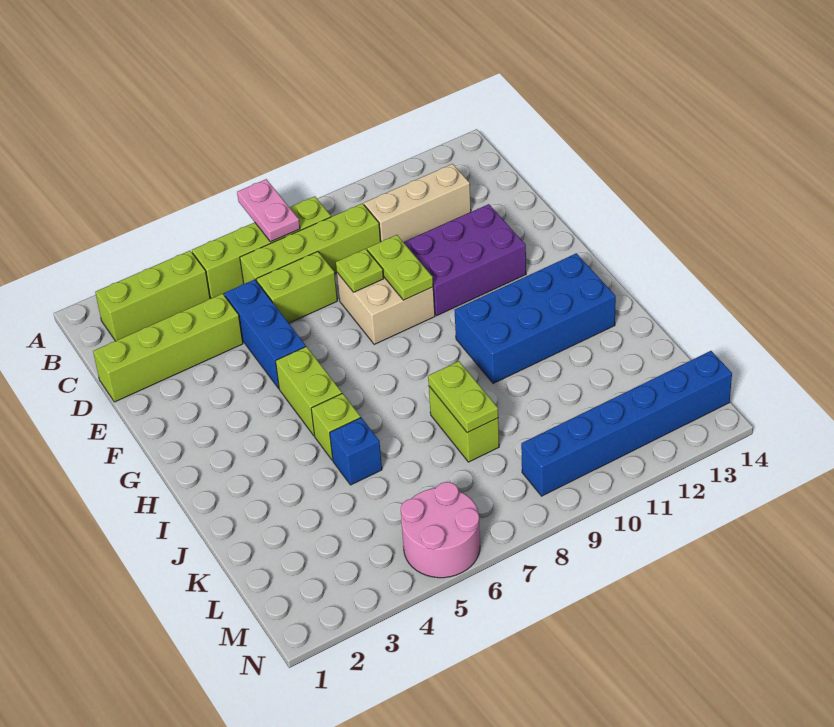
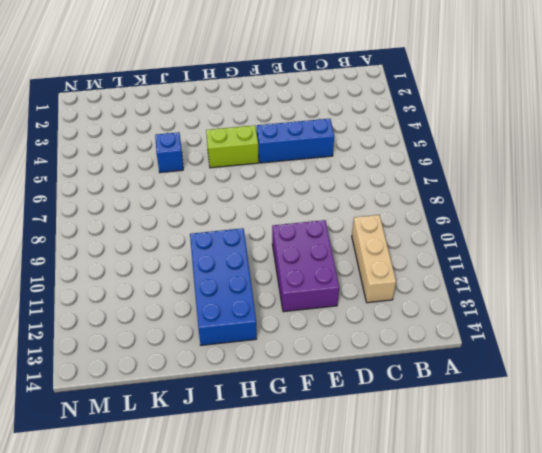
none -> lime brick B2:B4 level 1
none -> lime brick B5:B8 level 1
none -> lime brick C6:C9 level 1

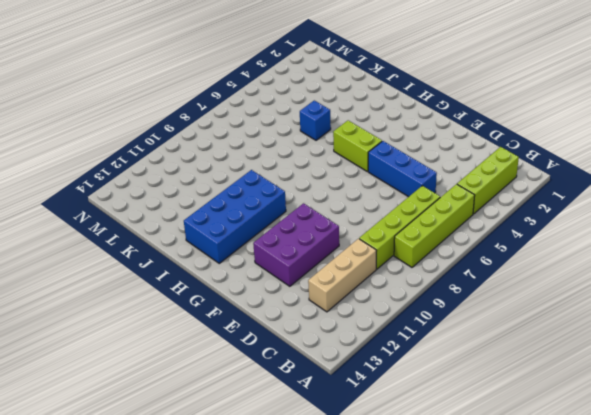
none -> lime brick D1:D4 level 1
none -> lime brick D6:D7 level 1
none -> tan brick E8:F9 level 1

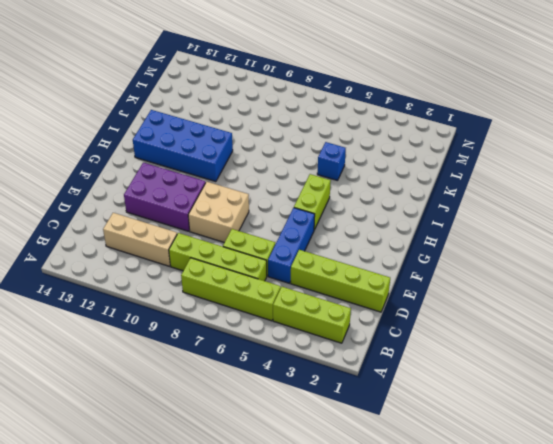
none -> lime brick I5 level 1
none -> lime brick J8:K8 level 1
none -> pink round brick M5:N6 level 1

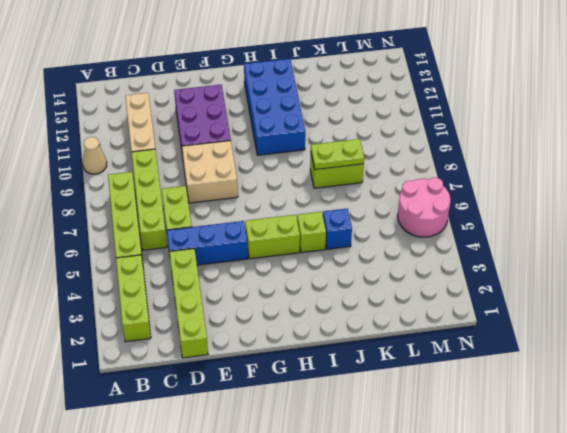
tan cone A10 level 1 -> none
none -> blue brick M9:M14 level 1
none -> pink plate A7:B7 level 2
none -> lime plate E8 level 2

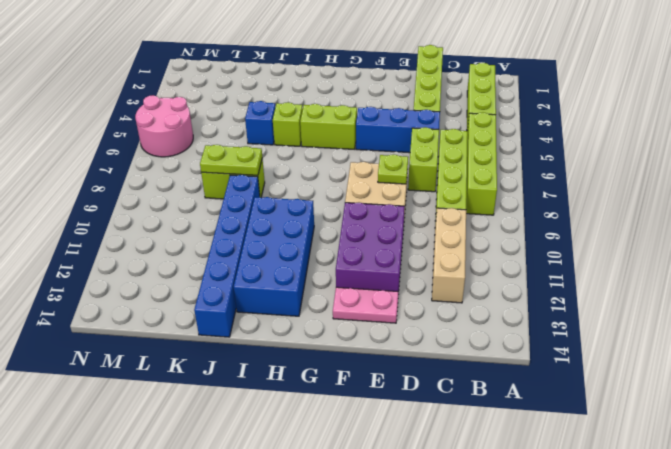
pink plate E13:F13 level 1 -> pink plate A7:B7 level 2
blue brick J9:J14 level 1 -> blue brick M9:M14 level 1
none -> lime plate E9:F9 level 2

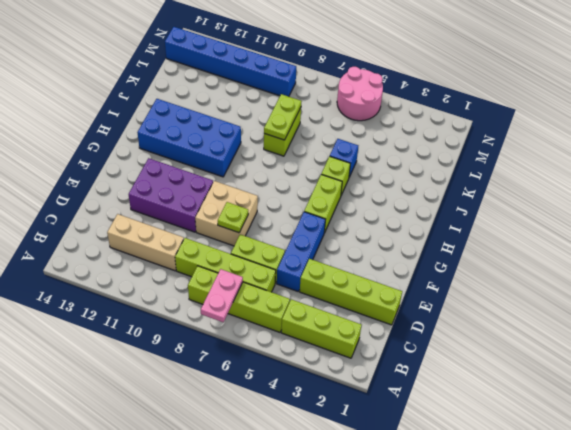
none -> lime plate E9:F9 level 2

